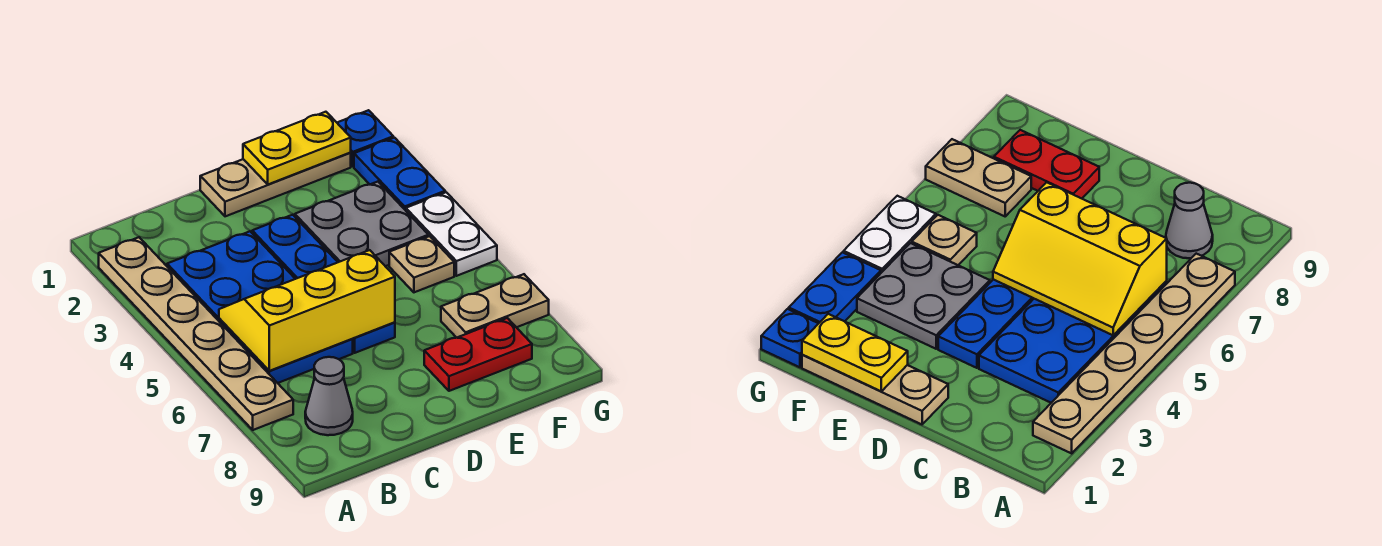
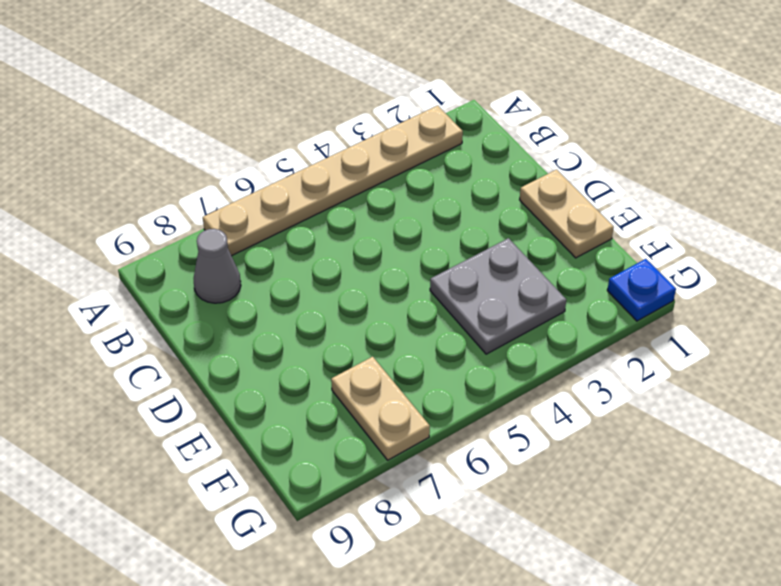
tan plate D1:E1 level 1 -> tan plate D1:F1 level 1
none -> blue plate B3:C6 level 1
none -> blue plate D3:D6 level 1
none -> red plate E8:F8 level 1

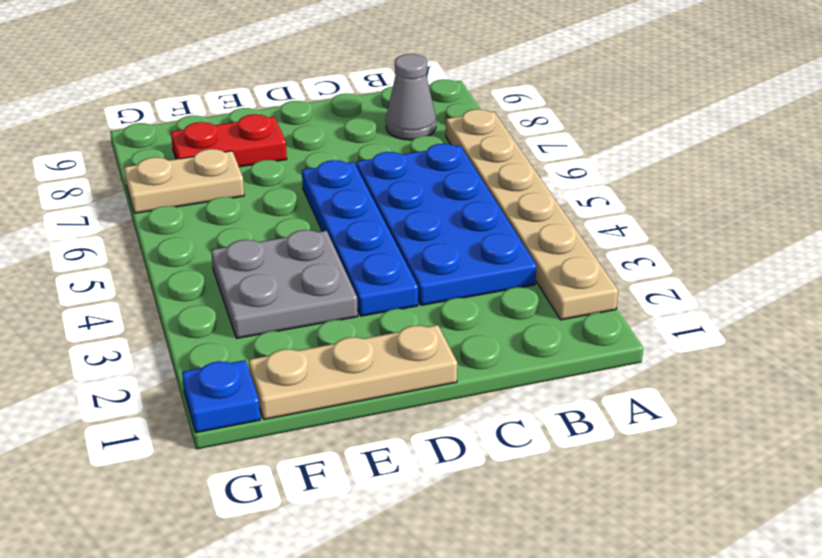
none -> tan plate F5 level 1
none -> blue plate G2:G3 level 1
none -> white plate G4:G5 level 1

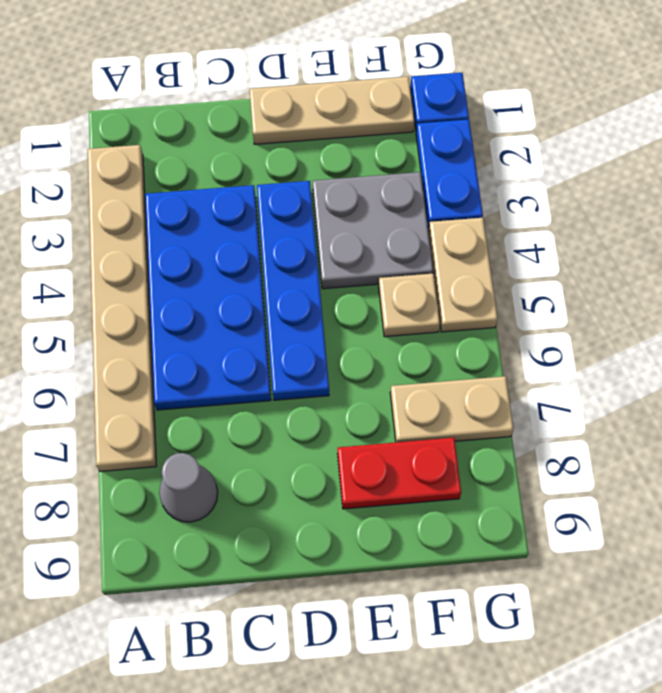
tan plate G4:G5 level 1 -> white plate G4:G5 level 1
none -> yellow slope B5:D6 level 2 top 6
none -> yellow plate E1:F1 level 2

